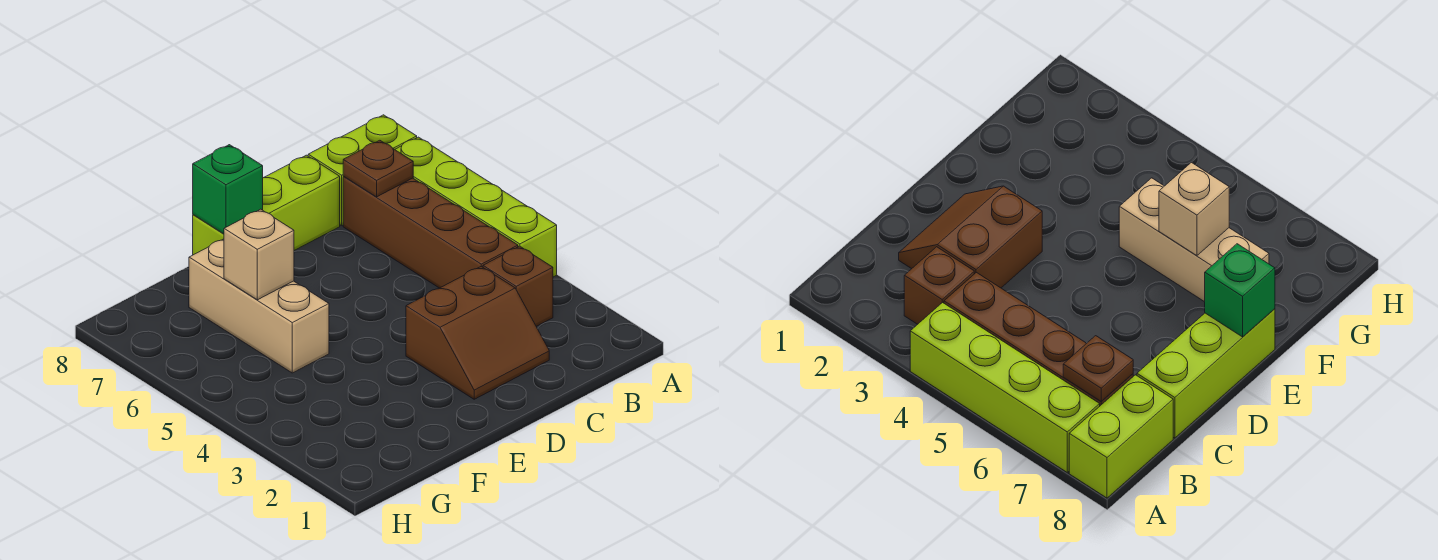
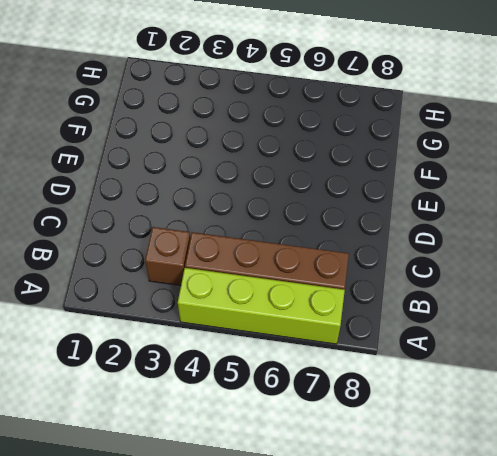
none -> lime brick A8:B8 level 1
none -> brown slope C2:D3 level 1 top 3

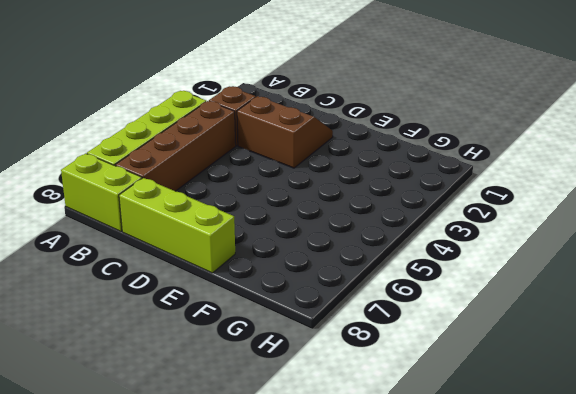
none -> tan brick F5:F7 level 1
none -> brown plate B7 level 2

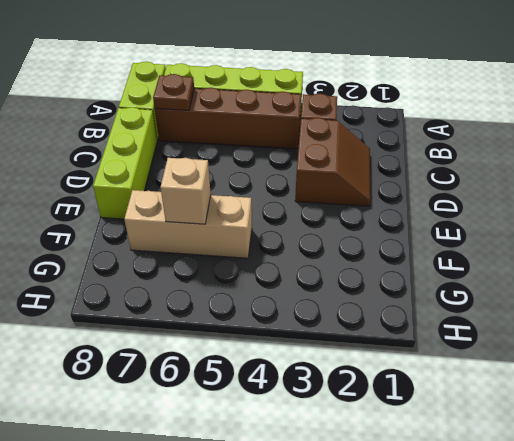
none -> green brick E8 level 2

